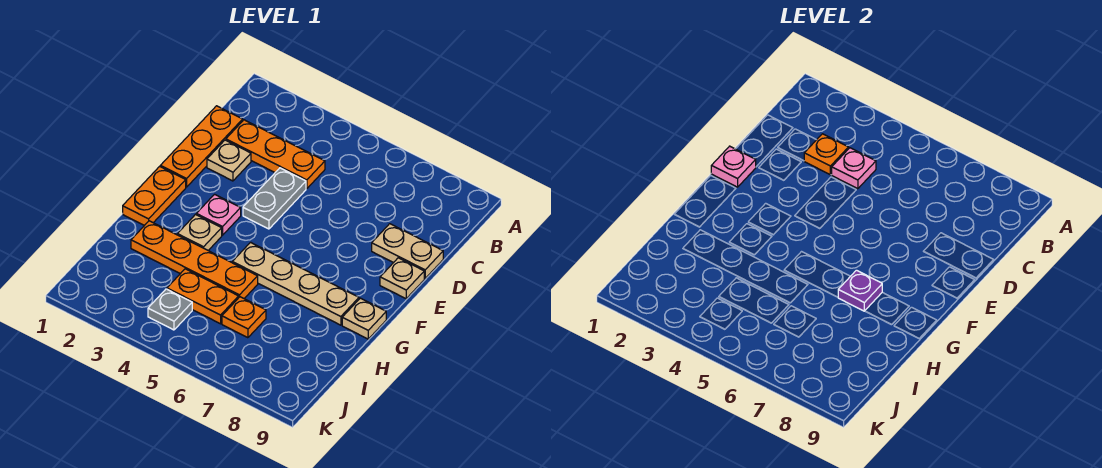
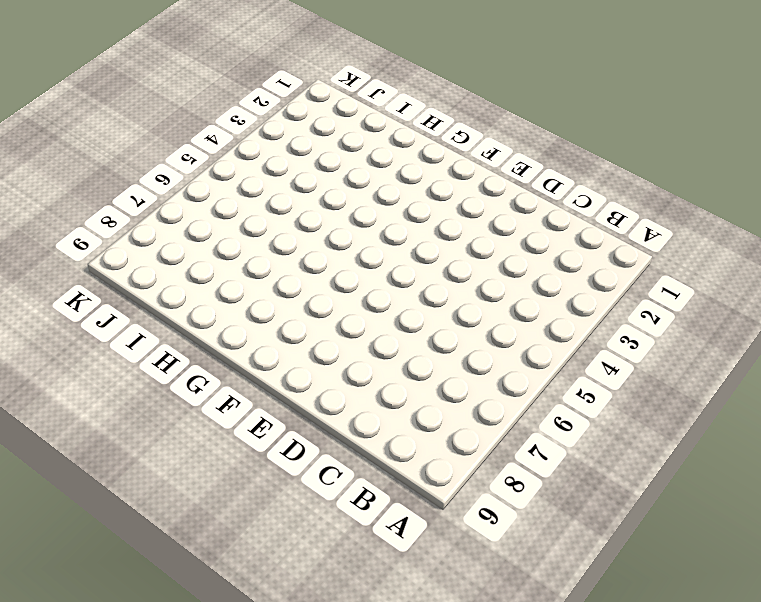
none -> orange plate C1:E1 level 1
none -> orange plate C2:C4 level 1
none -> tan plate D2 level 1

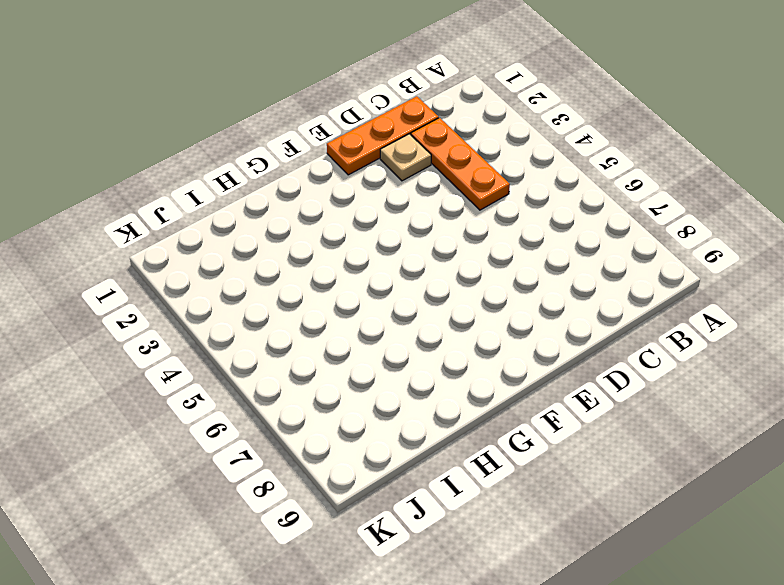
none -> grey plate D4:E4 level 1
none -> tan plate D8:D9 level 1
none -> tan plate E9 level 1

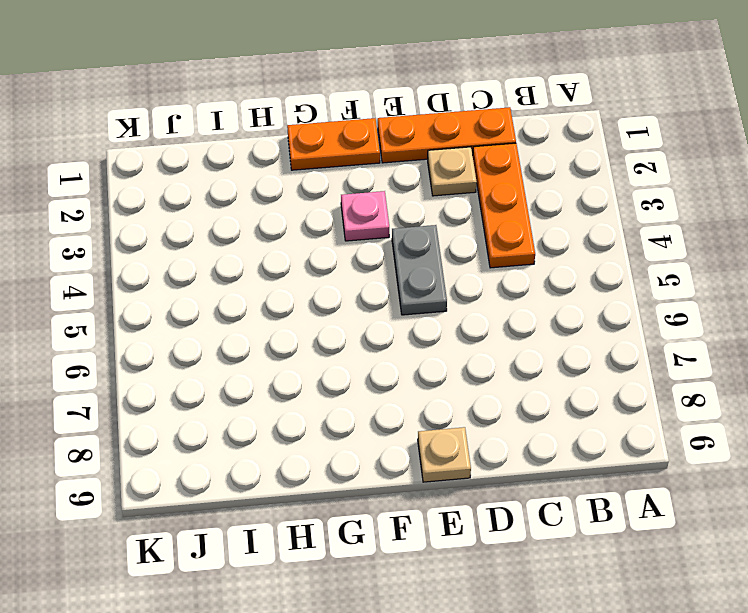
grey plate E4:E5 level 1 -> grey plate D4:E4 level 1
none -> tan plate D8:D9 level 1
none -> tan plate G3 level 1
none -> tan plate G5:G8 level 1

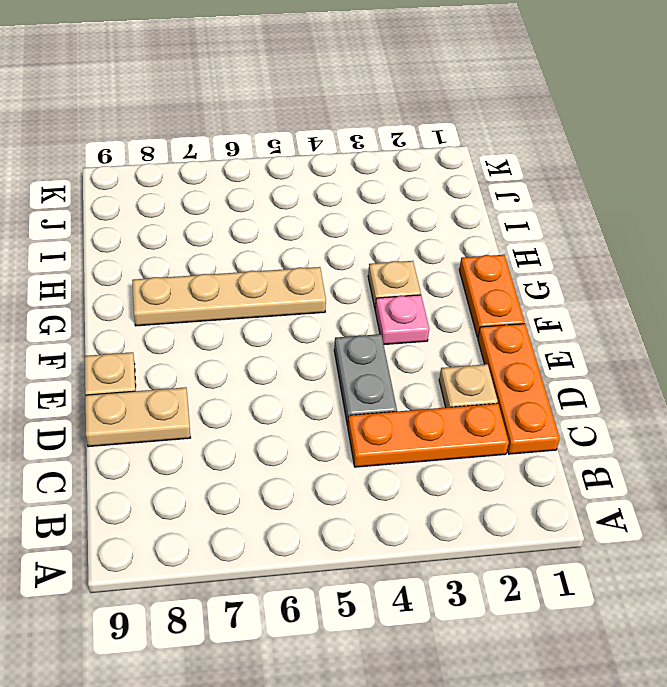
none -> tan plate G9 level 1
none -> orange plate H2:H5 level 1
none -> orange plate I4:I5 level 1

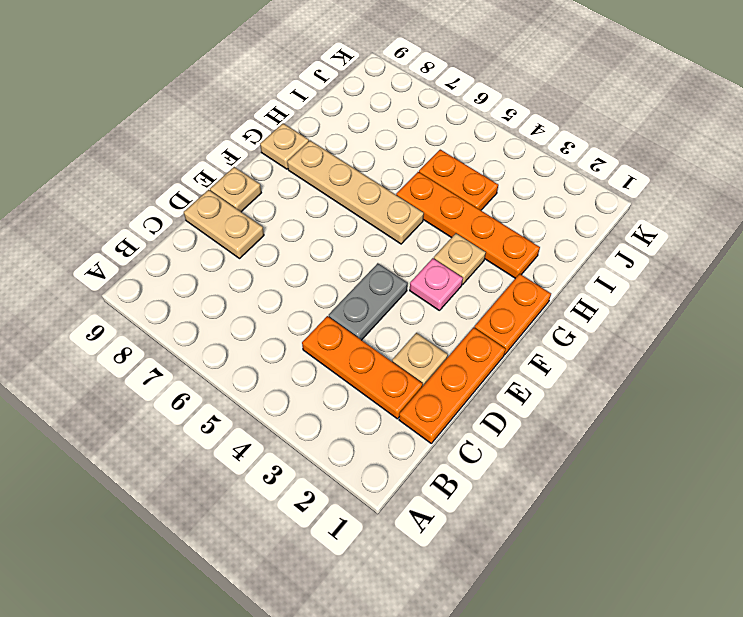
none -> orange plate I6 level 1
none -> grey plate J4 level 1
none -> orange plate C3 level 2

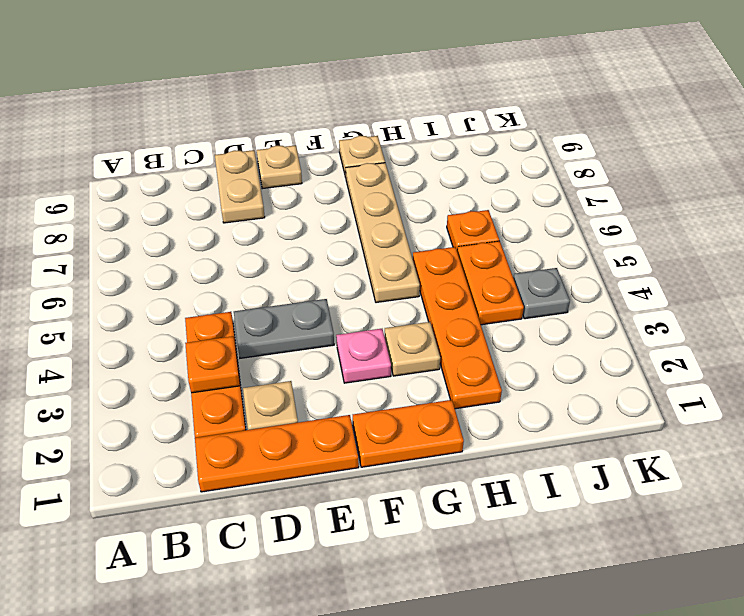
none -> pink plate C4 level 2
none -> pink plate E1 level 2
none -> purple plate G7 level 2

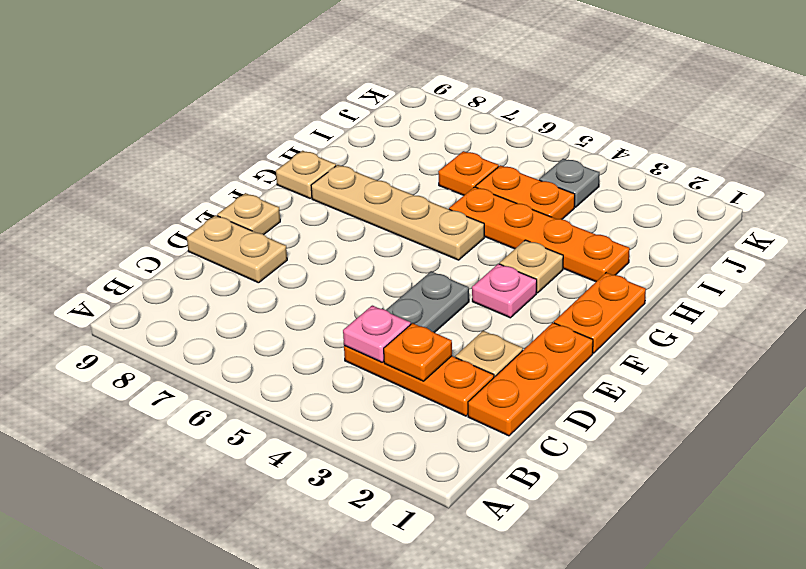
none -> pink plate E1 level 2
none -> purple plate G7 level 2

